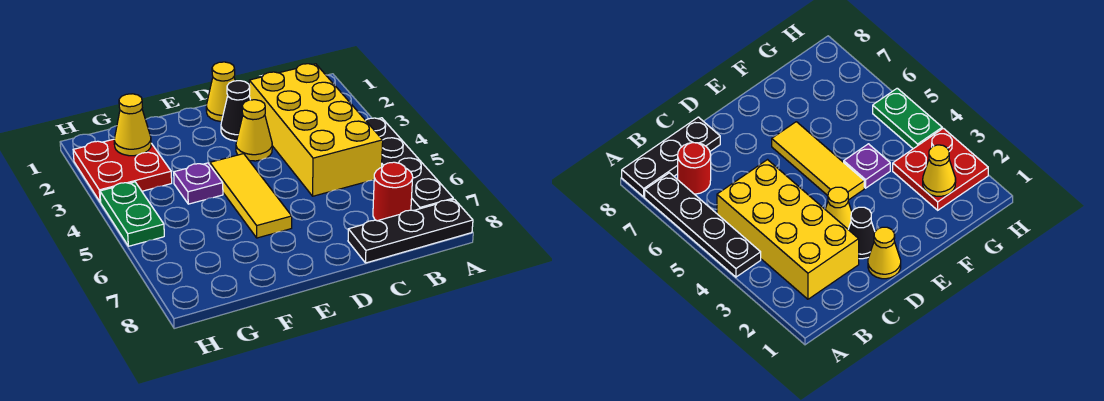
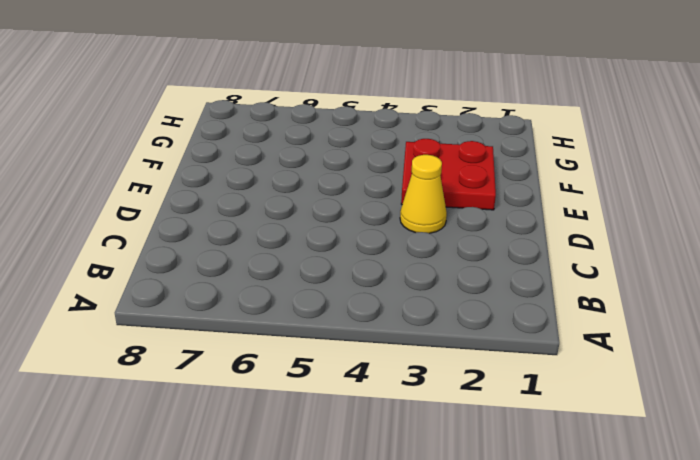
red plate E2:F3 level 1 -> red plate G2:H3 level 1
none -> black plate A4:A7 level 1
none -> black plate A8:C8 level 1
none -> yellow brick B2:C5 level 1

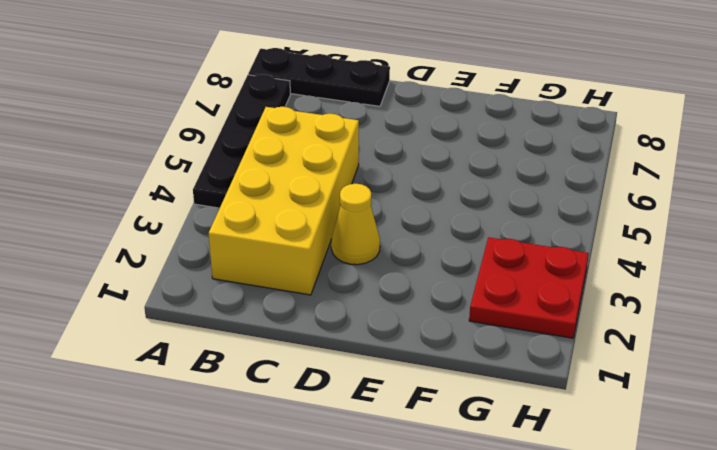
none -> red round brick B7 level 1
none -> yellow cone D1 level 1
none -> black cone D2 level 1

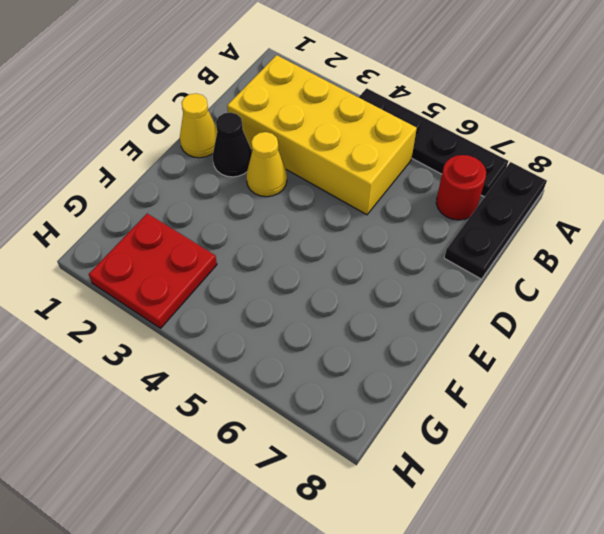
none -> yellow tile E4:E6 level 1
none -> purple plate F4 level 1
none -> green plate H4:H5 level 1

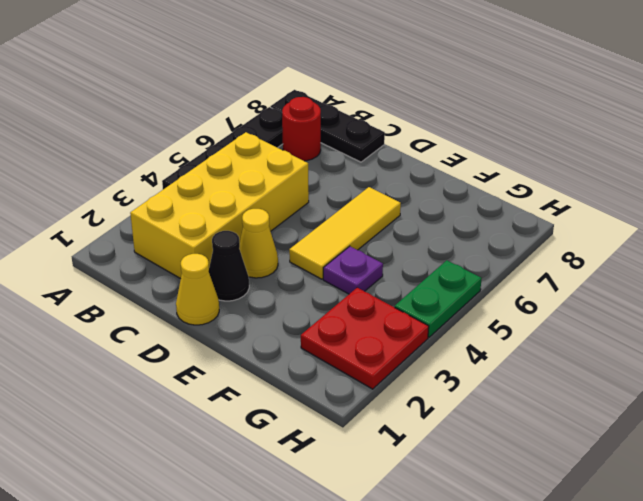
none -> yellow cone G2 level 2

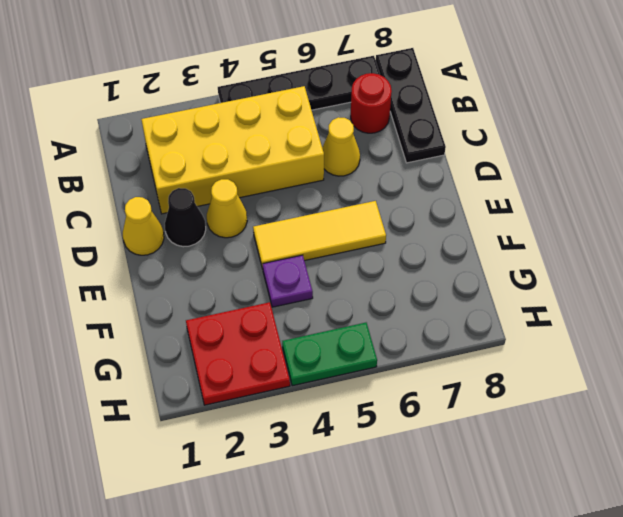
yellow cone C6 level 1 -> yellow cone G2 level 2

